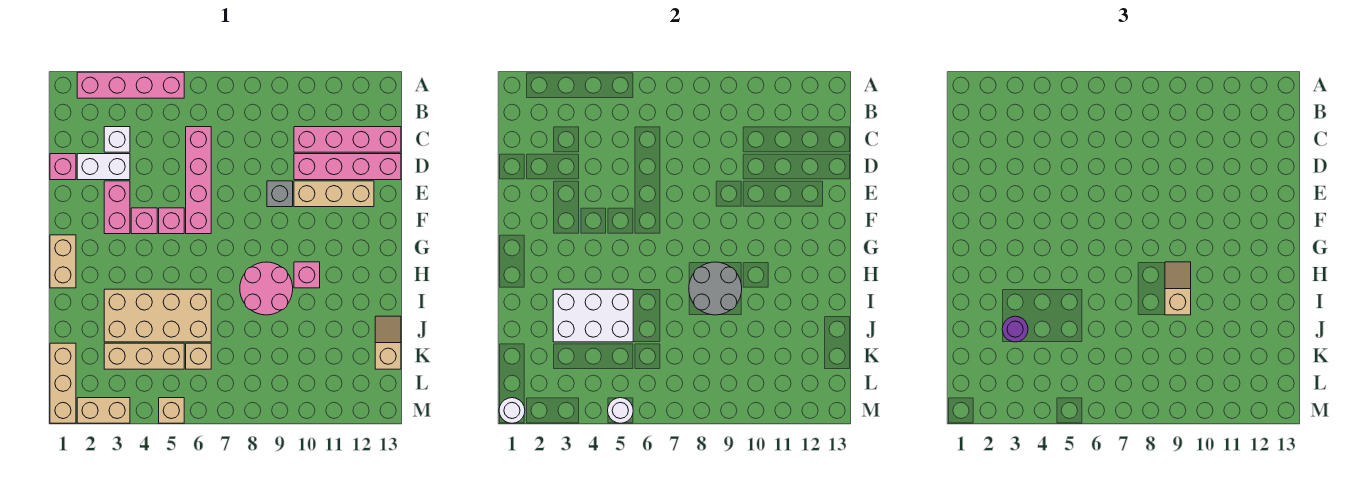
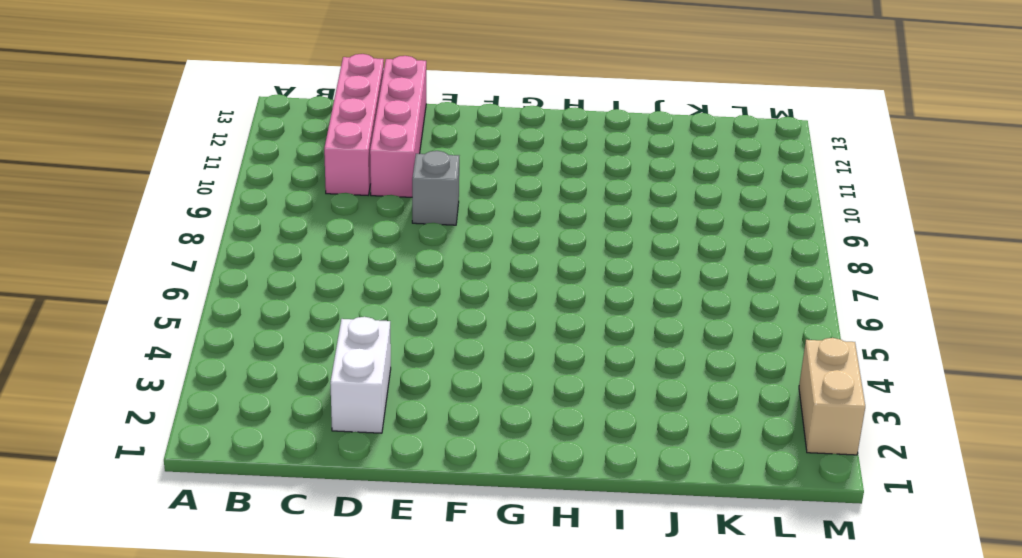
none -> pink brick A2:A5 level 1
none -> white brick C3 level 1
none -> pink brick C6:F6 level 1

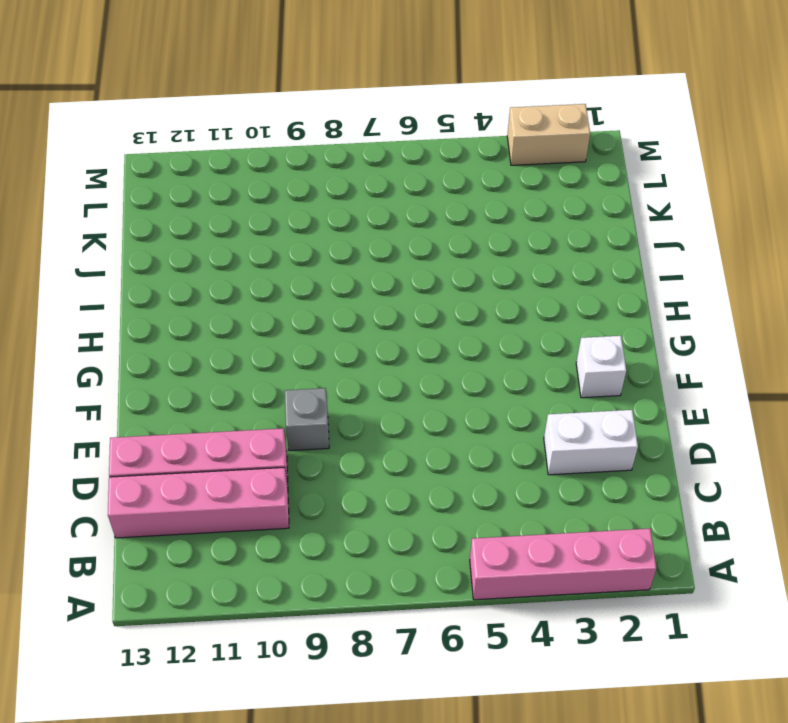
white brick F2 level 1 -> white brick C3 level 1
none -> pink brick C6:F6 level 1
none -> pink brick D1 level 1
none -> pink brick E3:F3 level 1

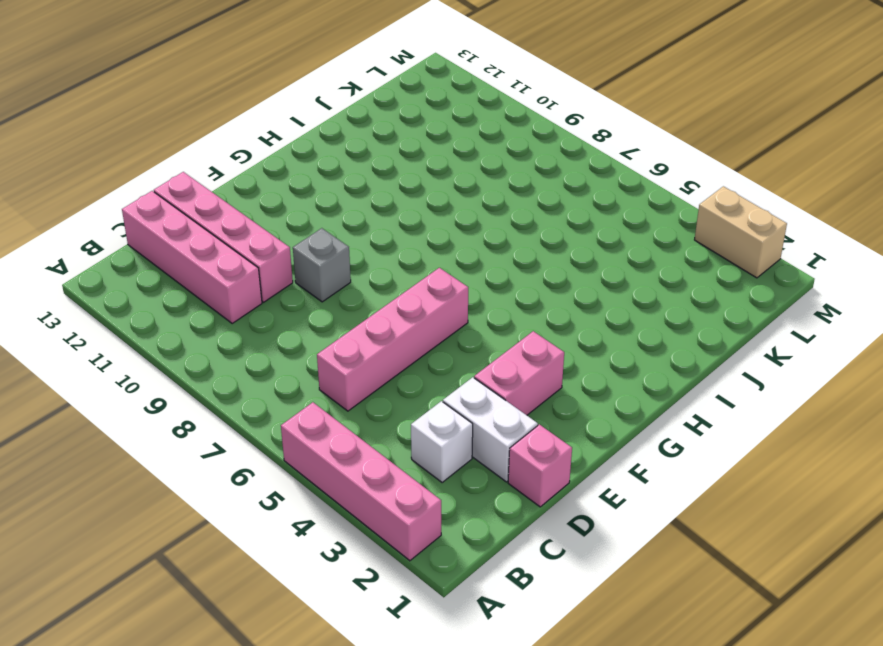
none -> tan brick E10:E12 level 1
none -> pink brick F4 level 1
none -> pink brick F5 level 1

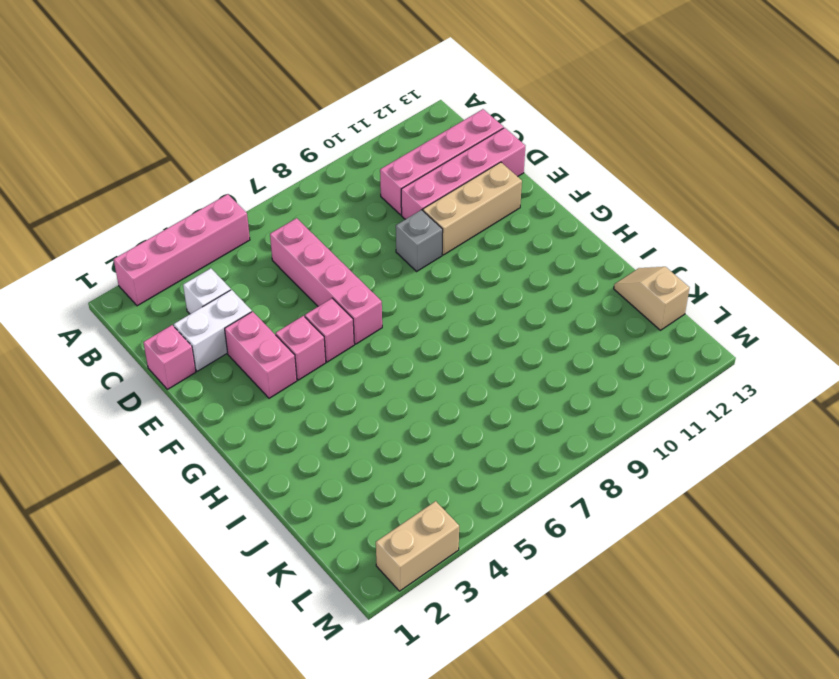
none -> tan brick G1:H1 level 1
none -> pink round brick H8:I9 level 1
none -> pink brick H10 level 1

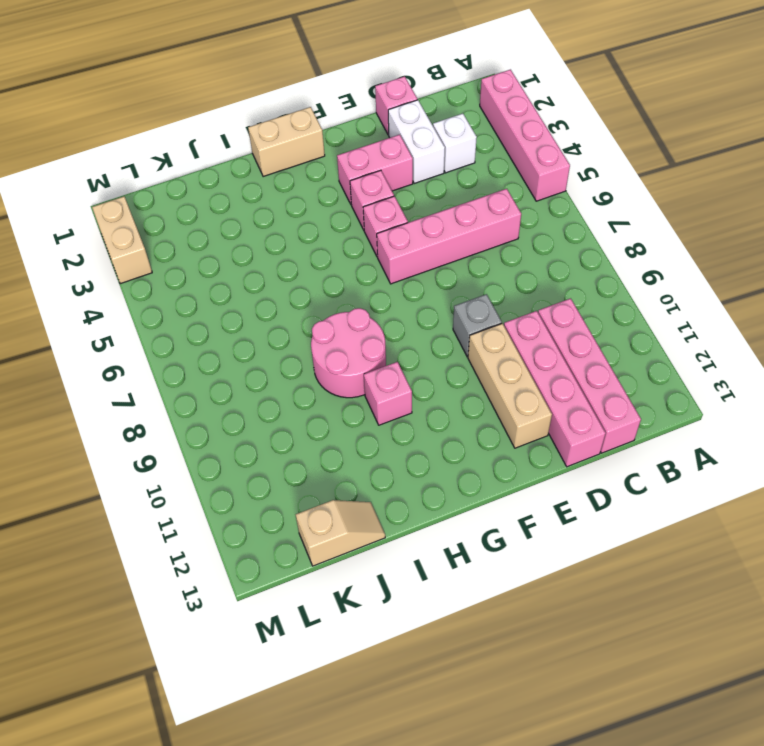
none -> tan brick I3:J6 level 1
none -> tan brick K1:M1 level 1
none -> tan brick K3:K5 level 1

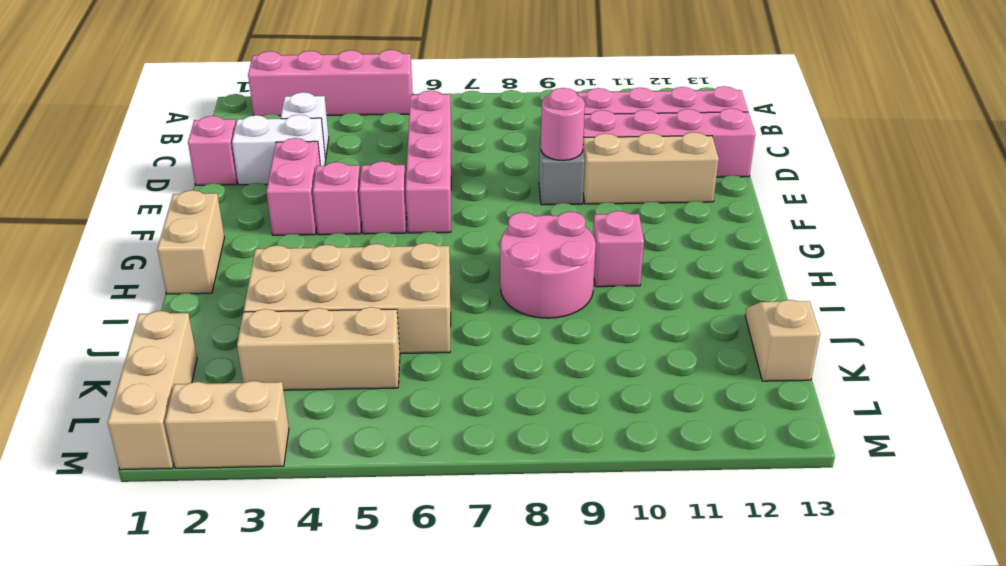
pink round brick E9 level 2 -> none
none -> tan brick K6 level 1
none -> tan brick M5 level 1
none -> grey round brick H8:I9 level 2

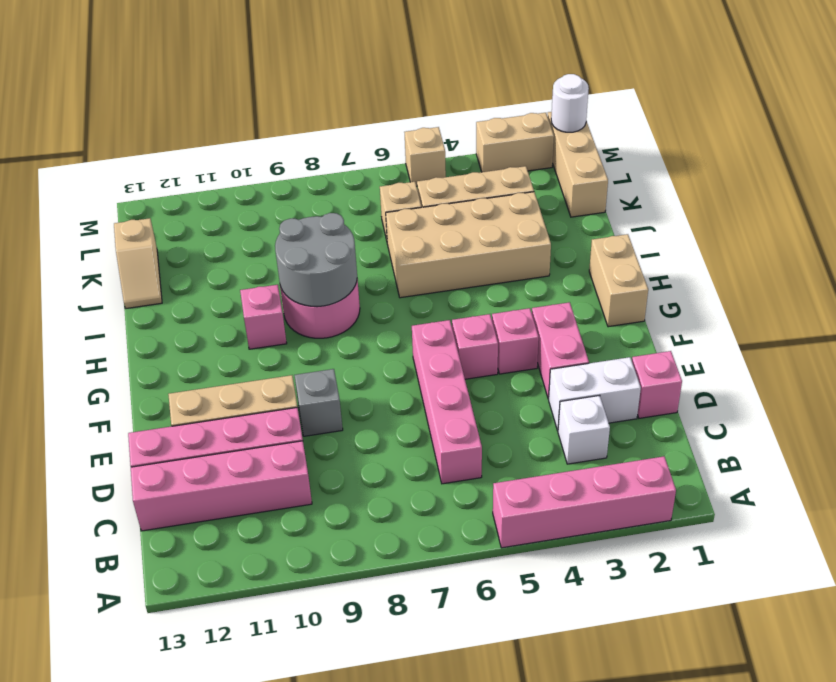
none -> white brick I3:J5 level 2
none -> white round brick M5 level 2
none -> tan slope H9:I9 level 3 top I

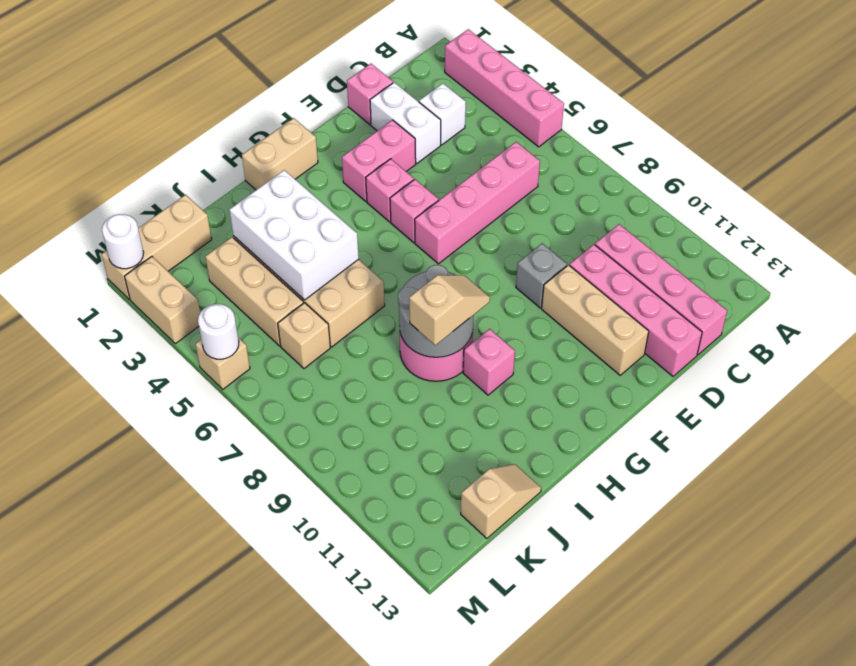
none -> purple round brick J3 level 3

